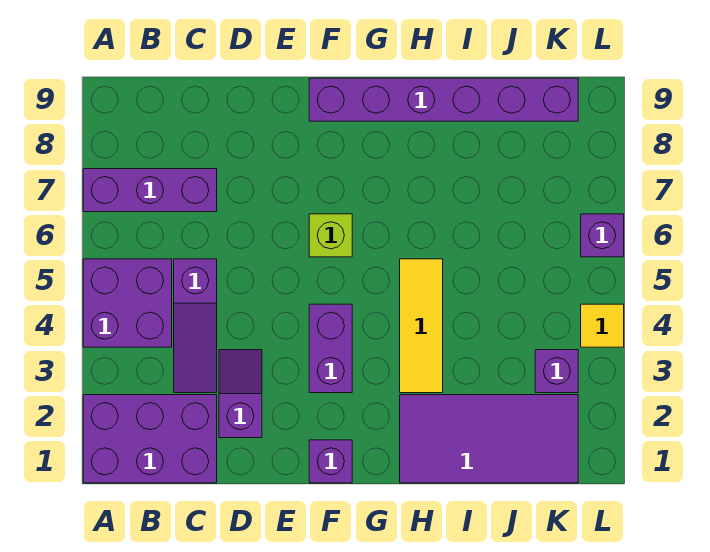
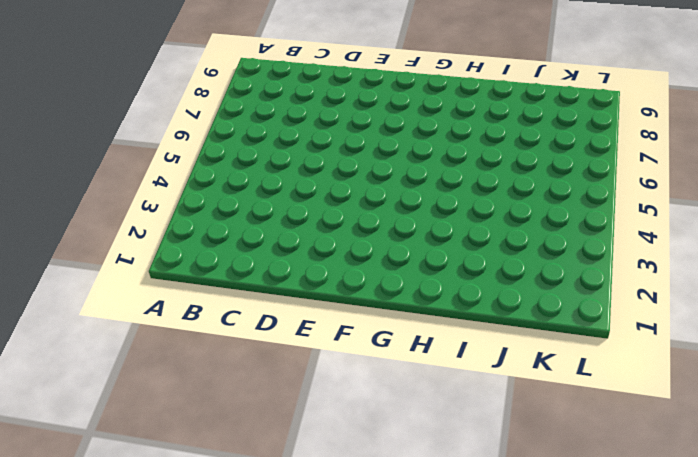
none -> purple brick A1:C2 level 1
none -> purple brick A4:B5 level 1
none -> purple brick A7:C7 level 1

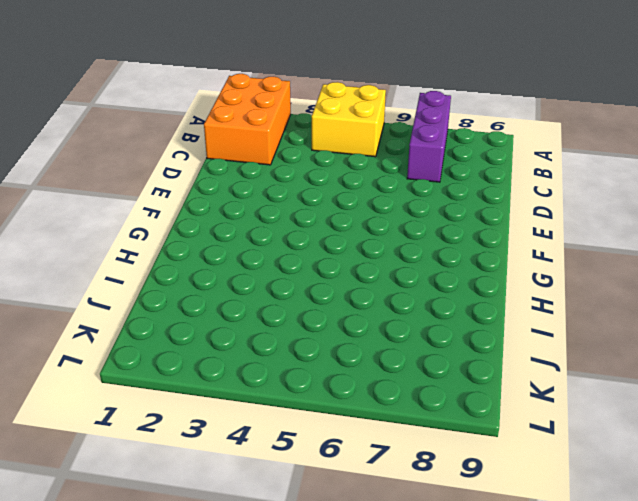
orange brick A1:C2 level 1 -> purple brick A1:C2 level 1
yellow brick A4:B5 level 1 -> purple brick A4:B5 level 1
none -> purple slope C3:C5 level 1 top 5
none -> purple slope D2:D3 level 1 top 2
none -> purple brick F1 level 1

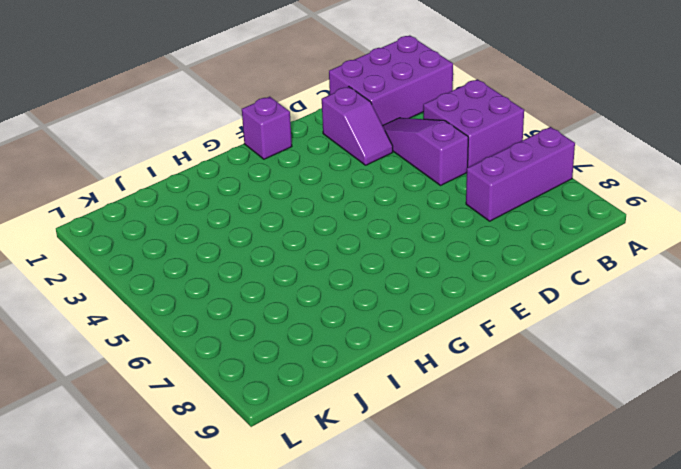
none -> purple brick F3:F4 level 1
none -> lime brick F6 level 1
none -> purple brick F9:K9 level 1

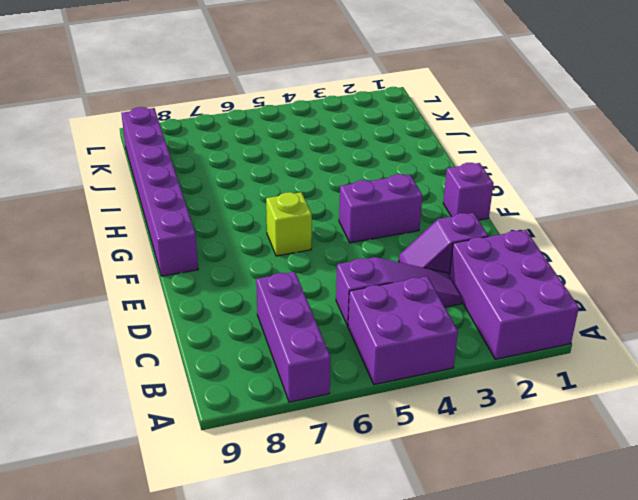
none -> purple tile H1:K2 level 1
none -> yellow tile H3:H5 level 1
none -> purple brick K3 level 1

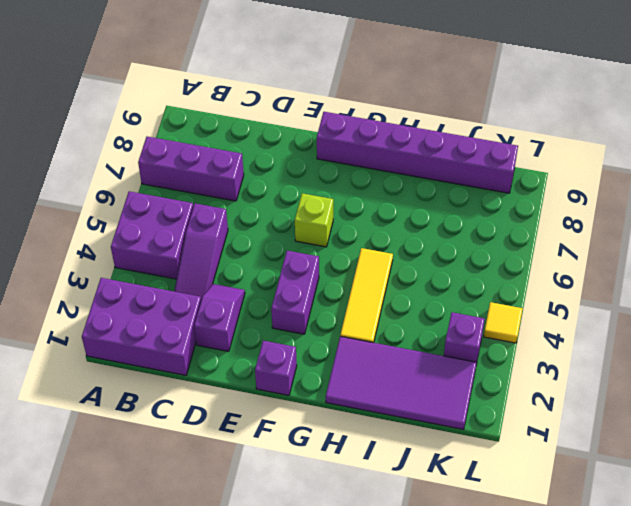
none -> purple brick L6 level 1

